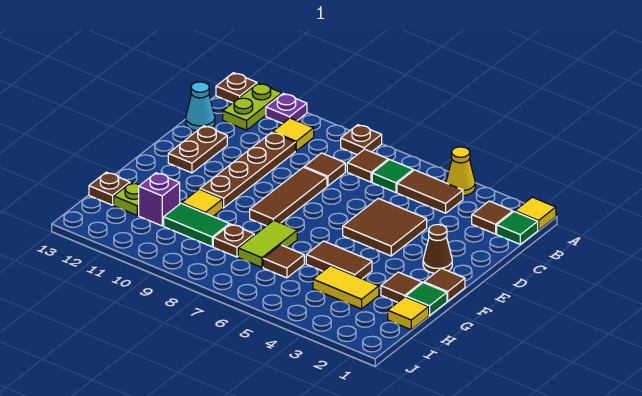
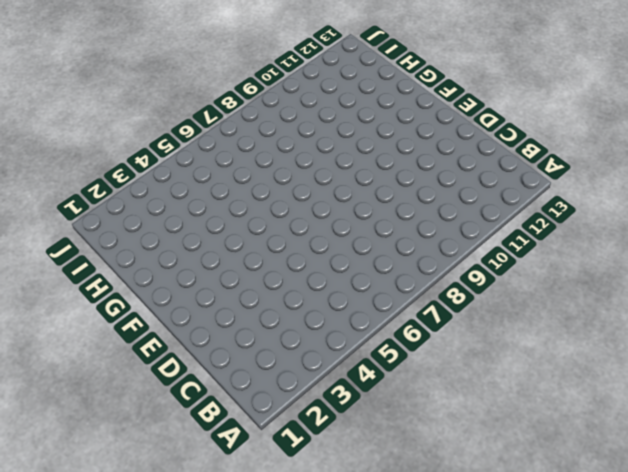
none -> yellow tile A1 level 1
none -> yellow cone A4 level 1
none -> brown plate A8 level 1
none -> purple plate A11 level 1

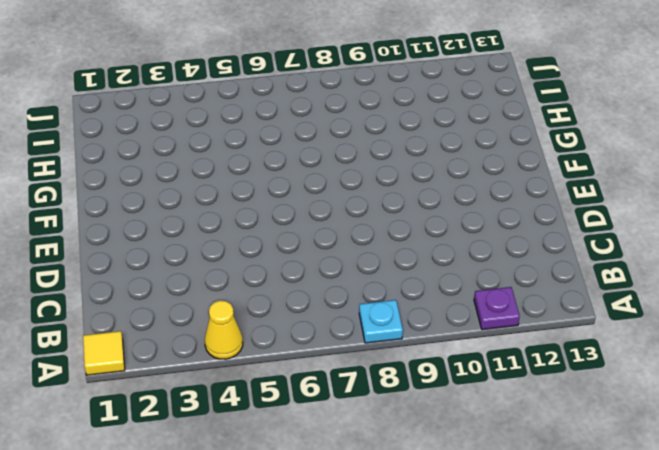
cyan plate A8 level 1 -> brown plate A8 level 1
none -> lime plate A12:B12 level 1
none -> brown plate A13 level 1
none -> green tile B1 level 1
none -> brown tile B2 level 1

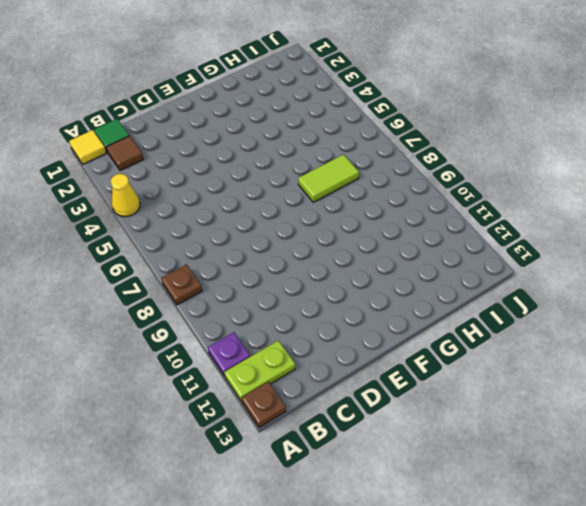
none -> brown tile B4:B5 level 1
none -> green tile B6 level 1
none -> brown tile B7 level 1
none -> yellow tile B10 level 1

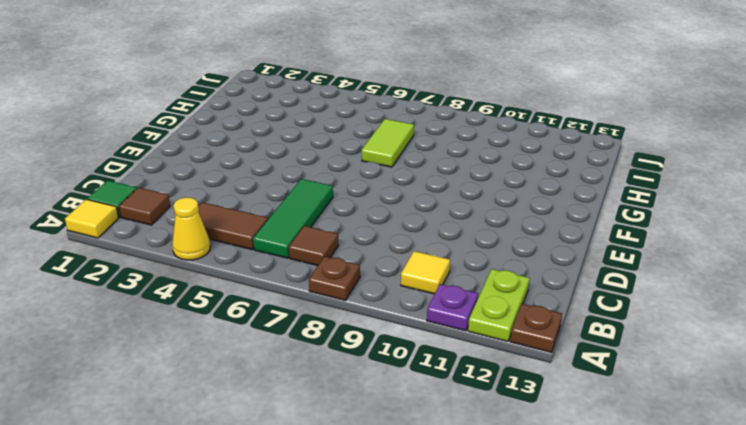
green tile B6:D6 level 1 -> green tile B6 level 1
none -> brown tile C8 level 1
none -> brown plate C10:F10 level 1
none -> cyan cone C13 level 1
none -> brown tile D4:E5 level 1

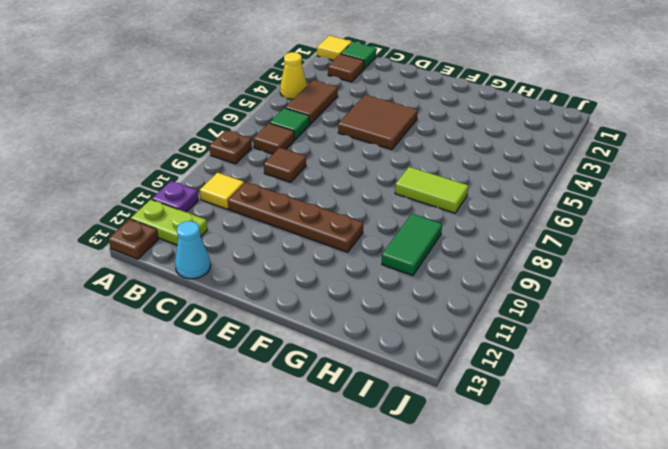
none -> brown tile D8:F8 level 1
none -> brown plate D12:E12 level 1
none -> brown cone E2 level 1
none -> brown tile F1 level 1

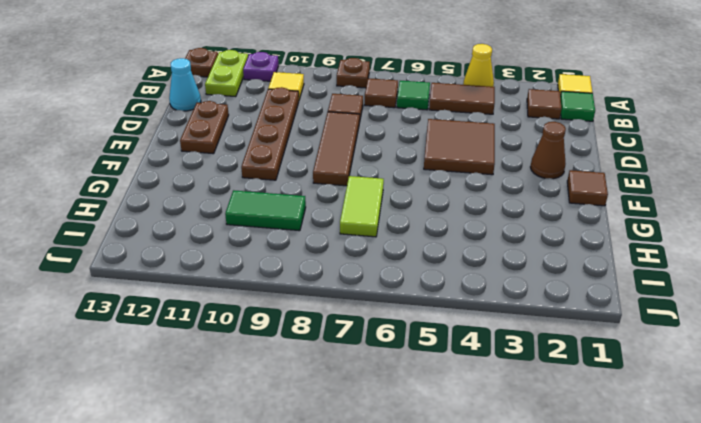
none -> green tile G1 level 1
none -> brown tile G2 level 1
none -> brown tile G4:G5 level 1
none -> yellow tile G10 level 1

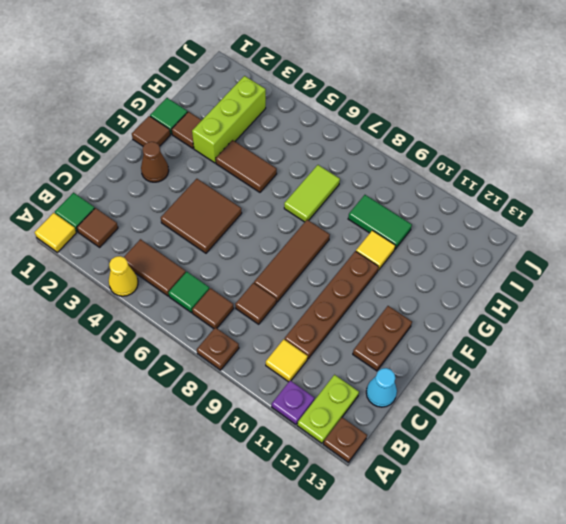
lime brick G3:I3 level 1 -> yellow tile H3:H4 level 1
none -> yellow tile H1 level 1
none -> brown tile H6 level 1
none -> brown plate H8 level 1
none -> purple brick H11 level 1

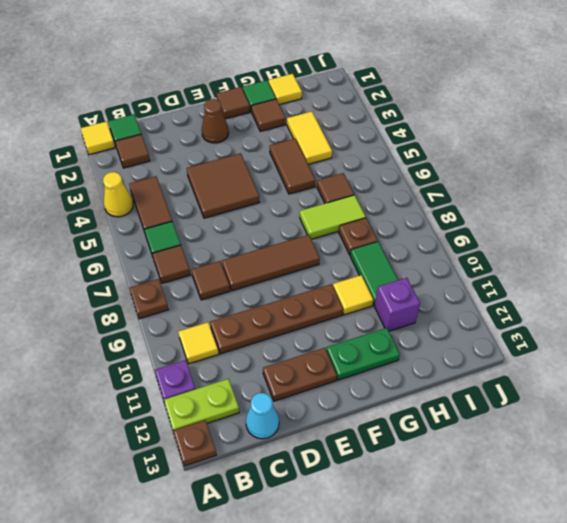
green plate F12:G12 level 1 -> none
none -> lime plate H12 level 1
none -> brown plate H13 level 1

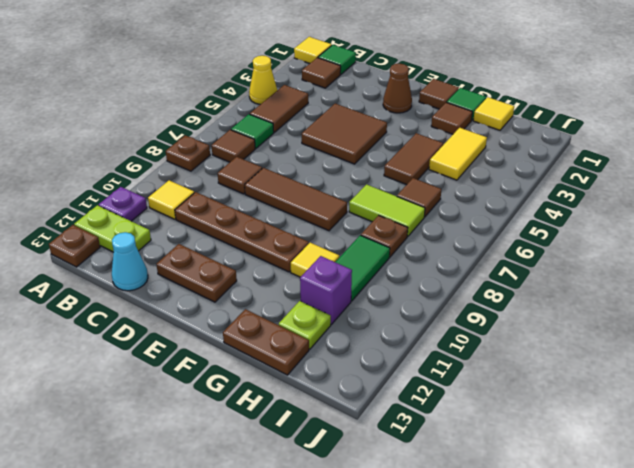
brown plate G13:H13 level 1 -> brown plate H13 level 1

